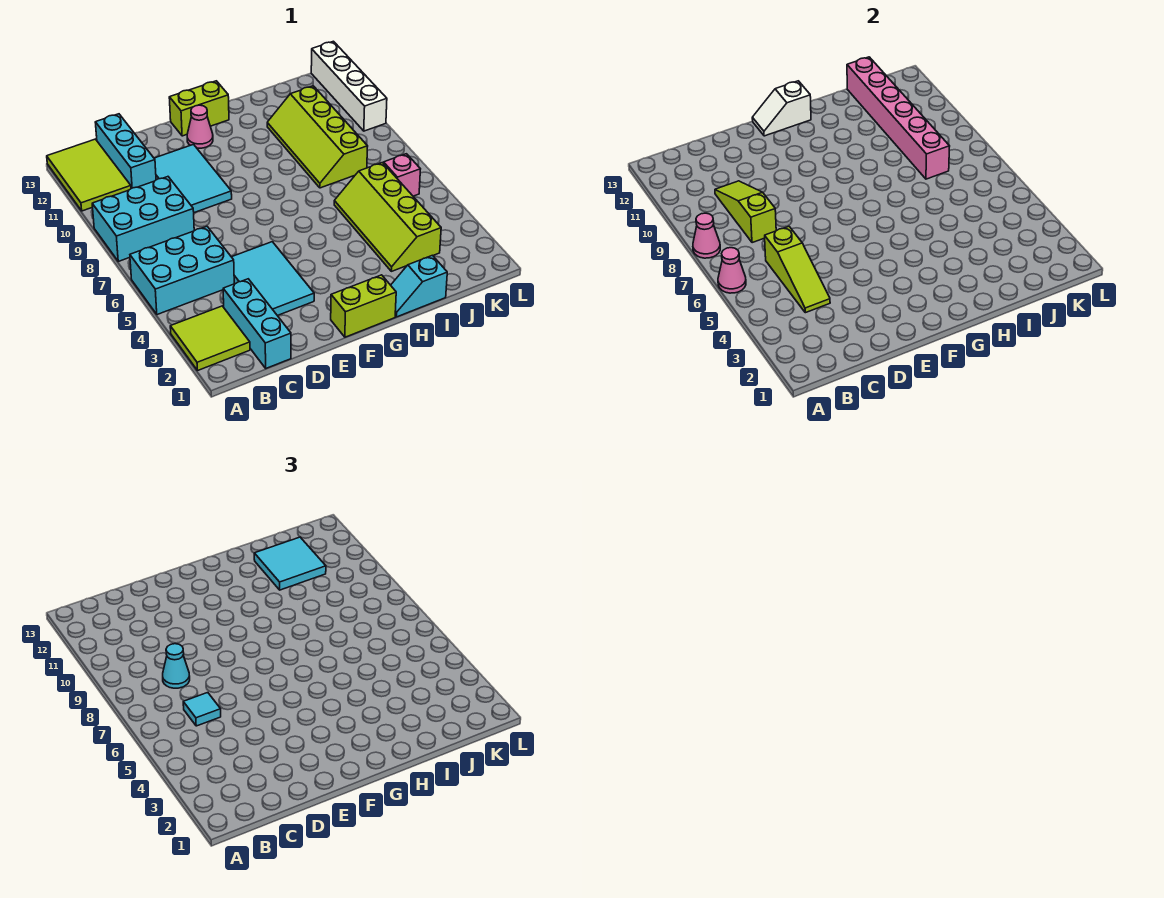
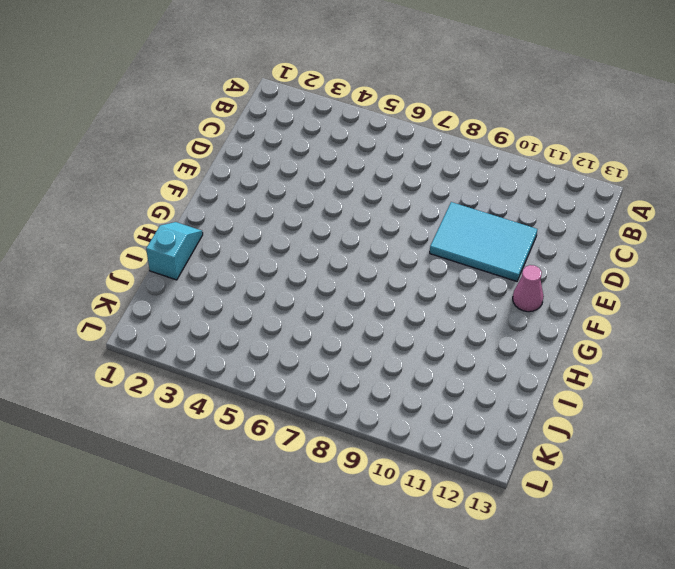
none -> lime tile A2:B3 level 1
none -> cyan brick A5:C6 level 1
none -> cyan brick A8:C9 level 1

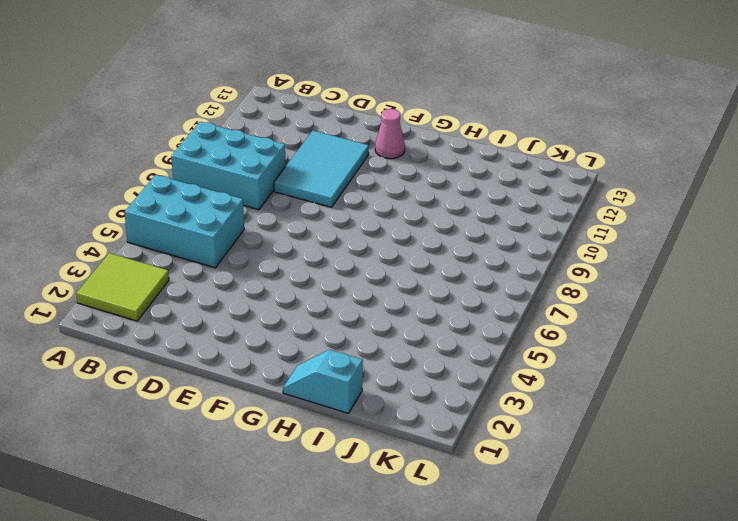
none -> lime tile A11:B13 level 1
none -> cyan brick C1:C3 level 1
none -> cyan brick C11:C13 level 1

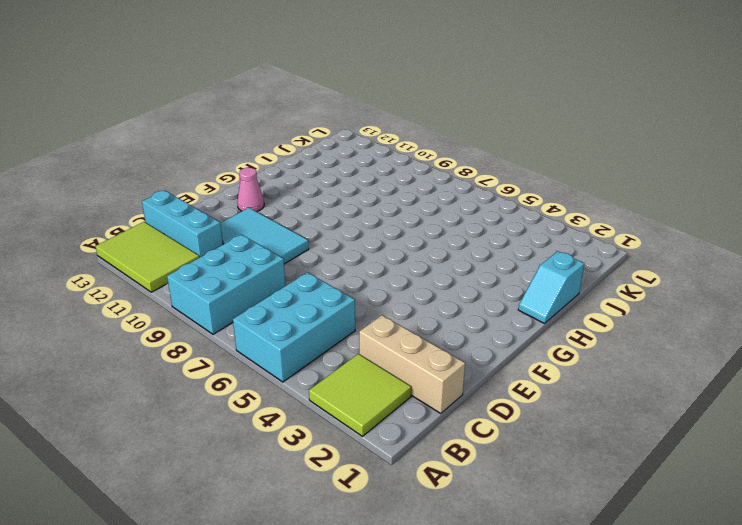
tan brick C1:C3 level 1 -> cyan brick C1:C3 level 1
none -> cyan tile D3:E5 level 1
none -> lime brick F1:G1 level 1
none -> lime brick F13:G13 level 1

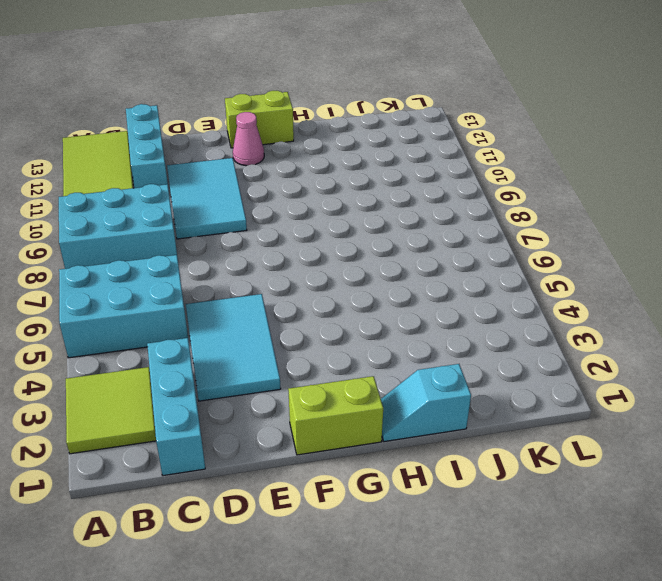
none -> lime slope I3:J6 level 1 top J
none -> lime slope I8:J11 level 1 top J
none -> pink brick K6 level 1

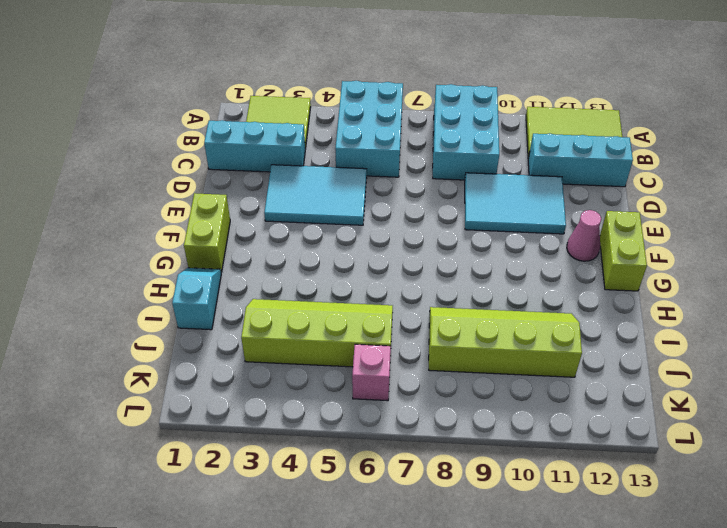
none -> white brick L10:L13 level 1
none -> pink cone A6 level 2
none -> pink cone A8 level 2

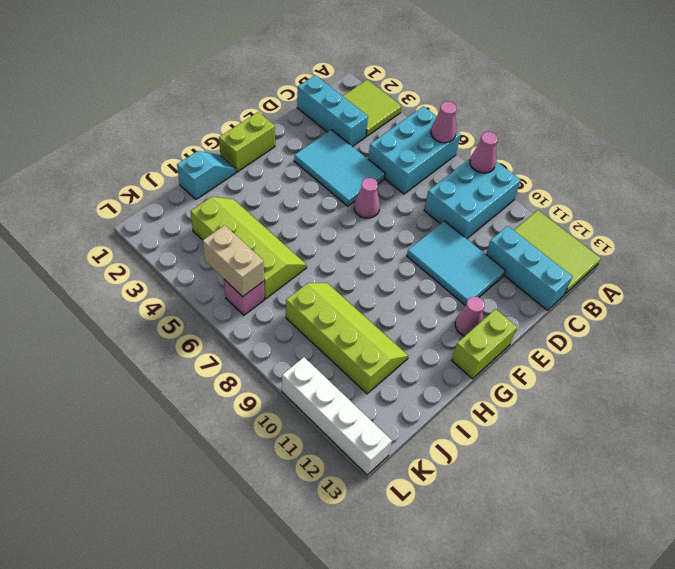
pink cone E6 level 1 -> none
tan brick K5:K6 level 2 -> none
none -> lime slope C4:C6 level 2 top 6
none -> lime slope C8:C10 level 2 top 8
none -> white slope F13:G13 level 2 top G

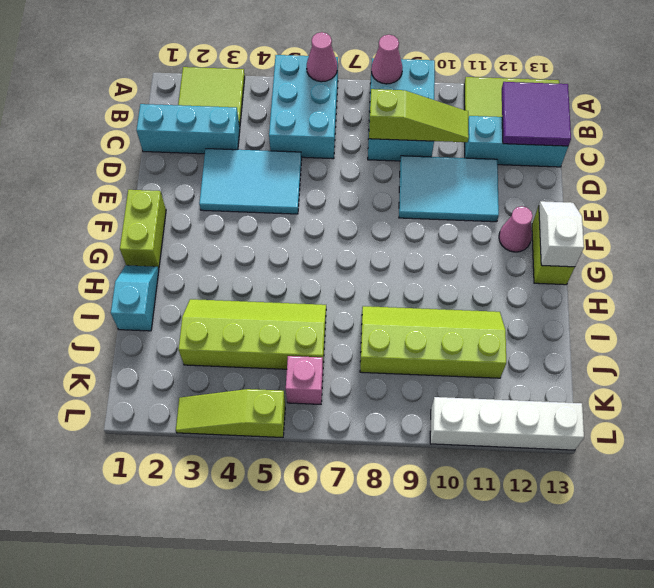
purple tile B12:C13 level 2 -> none
lime slope L3:L5 level 1 top 5 -> lime slope C4:C6 level 2 top 6
none -> pink brick J8:J13 level 2
none -> cyan tile C6 level 3
none -> cyan cone C8 level 3

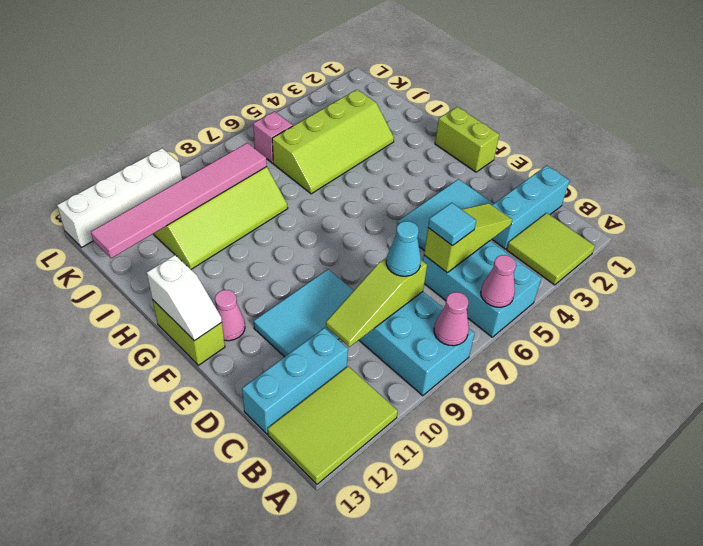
pink tile J8:J13 level 2 -> pink brick J8:J13 level 2
none -> cyan slope H1:I1 level 1 top I
none -> cyan tile I11:J12 level 3

